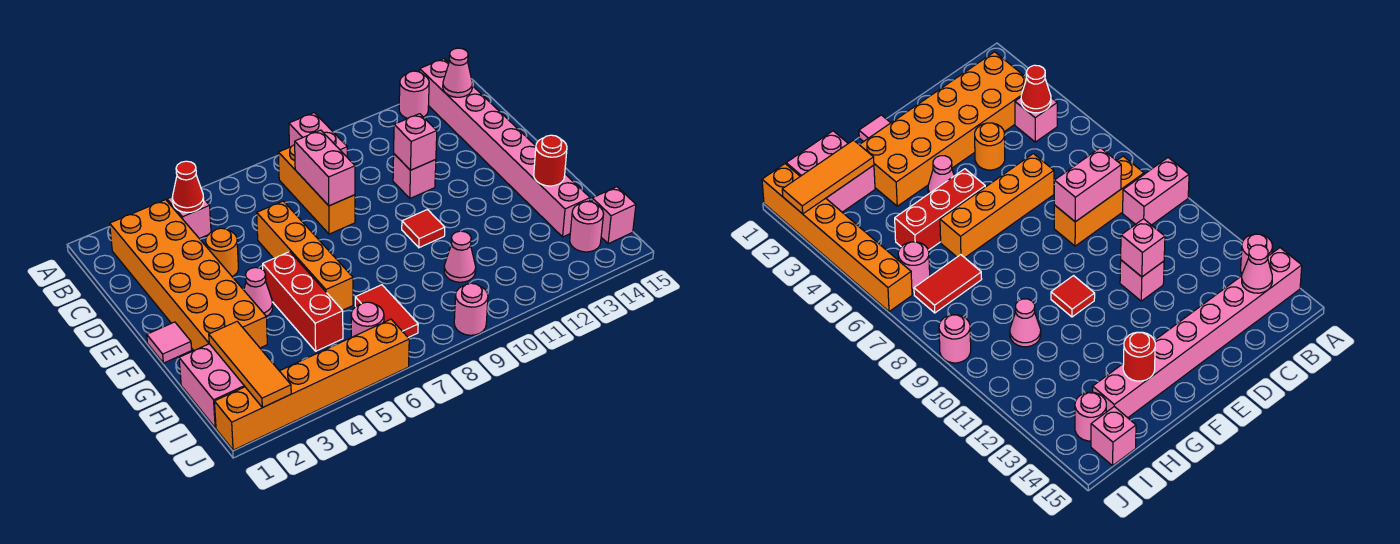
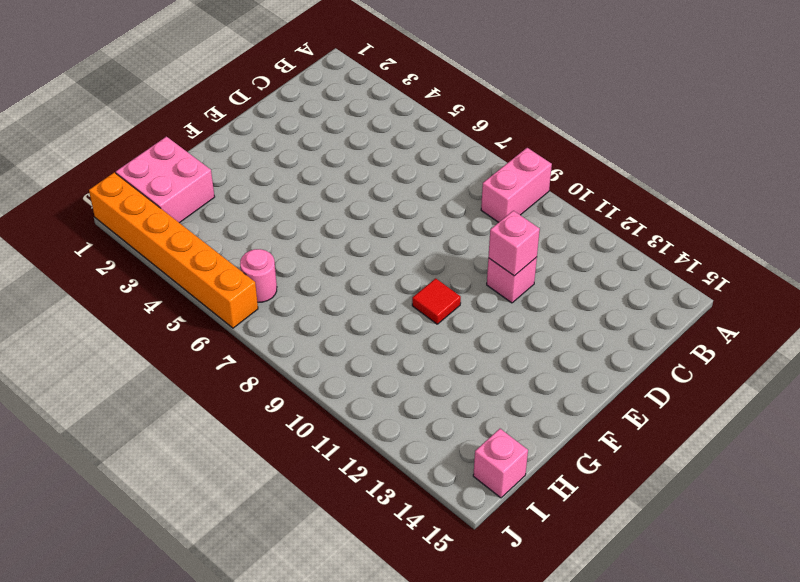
none -> pink round brick A13 level 1
none -> pink brick A14:H14 level 1
none -> orange brick B2:G3 level 1

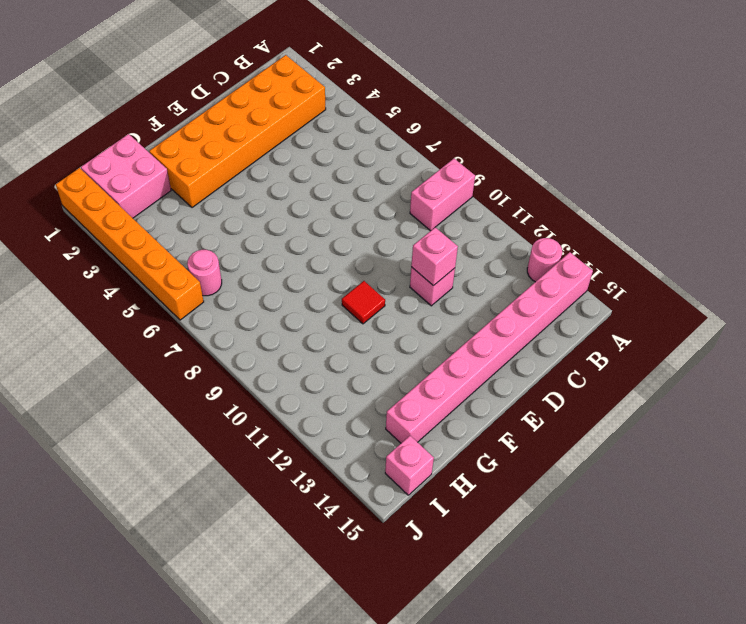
none -> pink brick B4 level 1
none -> orange brick B8:D8 level 1
none -> orange round brick D4 level 1

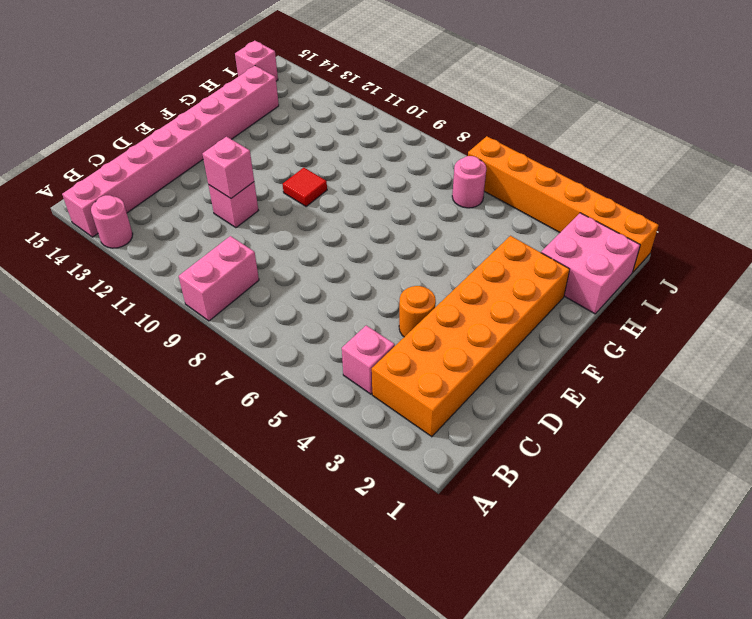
none -> orange brick B8:D8 level 1
none -> orange brick D6:G6 level 1
none -> pink tile F1 level 1

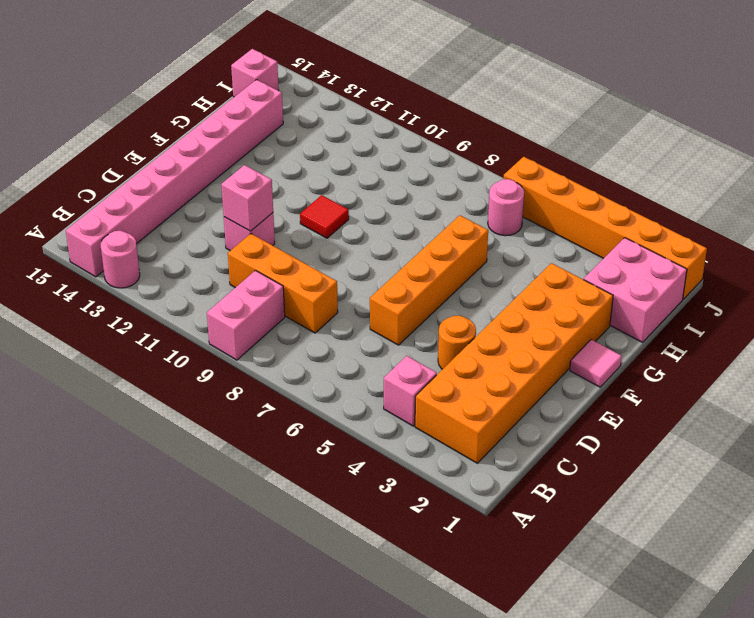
orange brick C8:C10 level 1 -> orange brick B8:D8 level 1
none -> pink cone F4 level 1
none -> red brick F5:H5 level 1
none -> red tile H7:I7 level 1

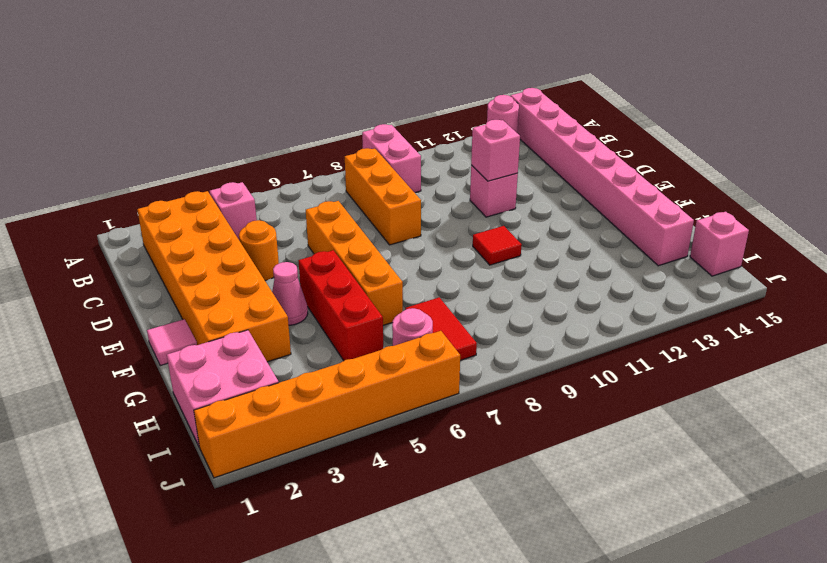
none -> pink cone H10 level 1
none -> pink round brick I14 level 1
none -> pink round brick J9 level 1

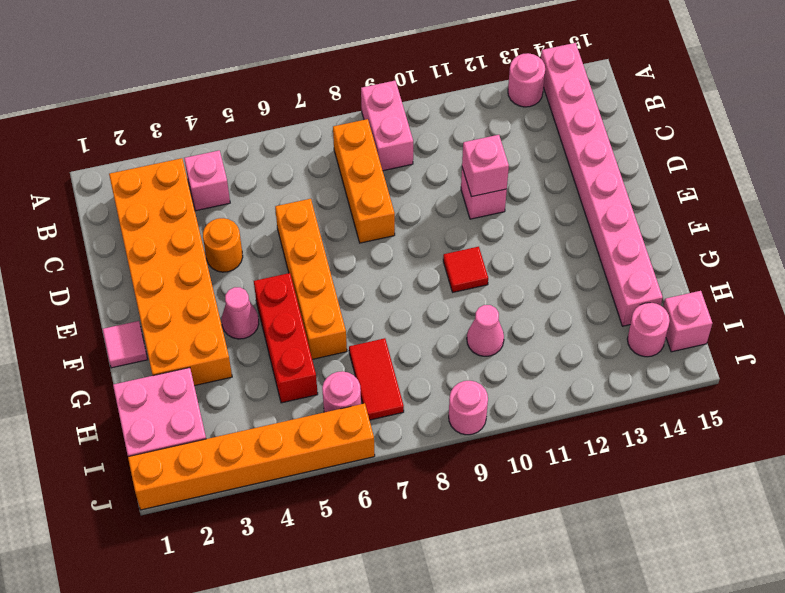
none -> red cone B4 level 2
none -> pink cone B14 level 2
none -> pink brick C8:D8 level 2

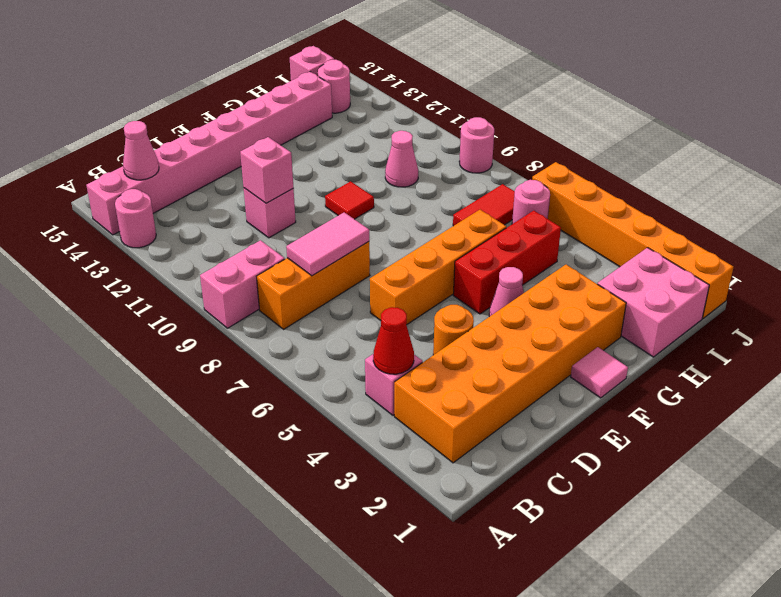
pink tile C8:D8 level 2 -> pink brick C8:D8 level 2
none -> red round brick G14 level 2
none -> orange tile H2:J2 level 2

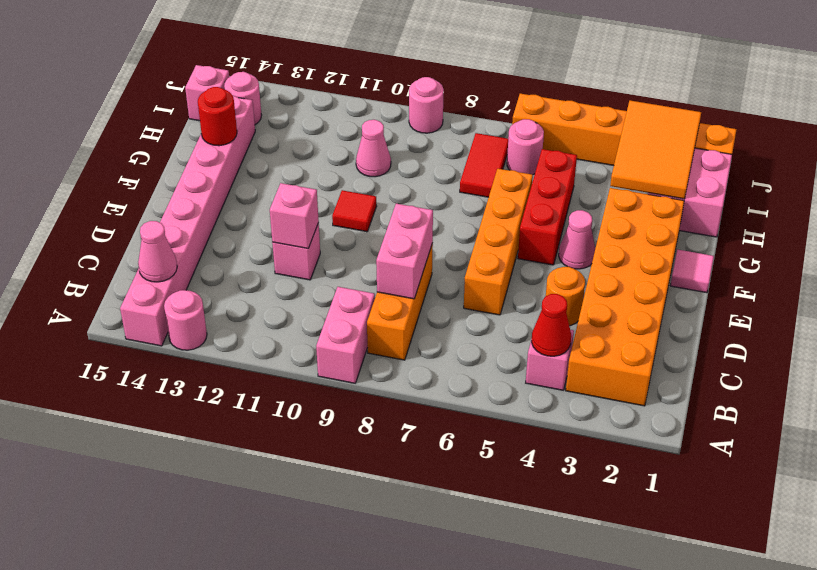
orange tile H2:J3 level 2 -> orange tile H2:J2 level 2

